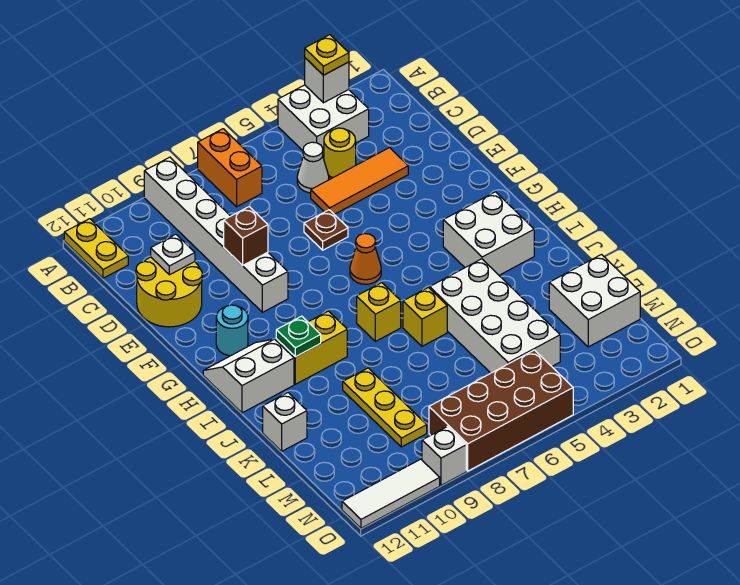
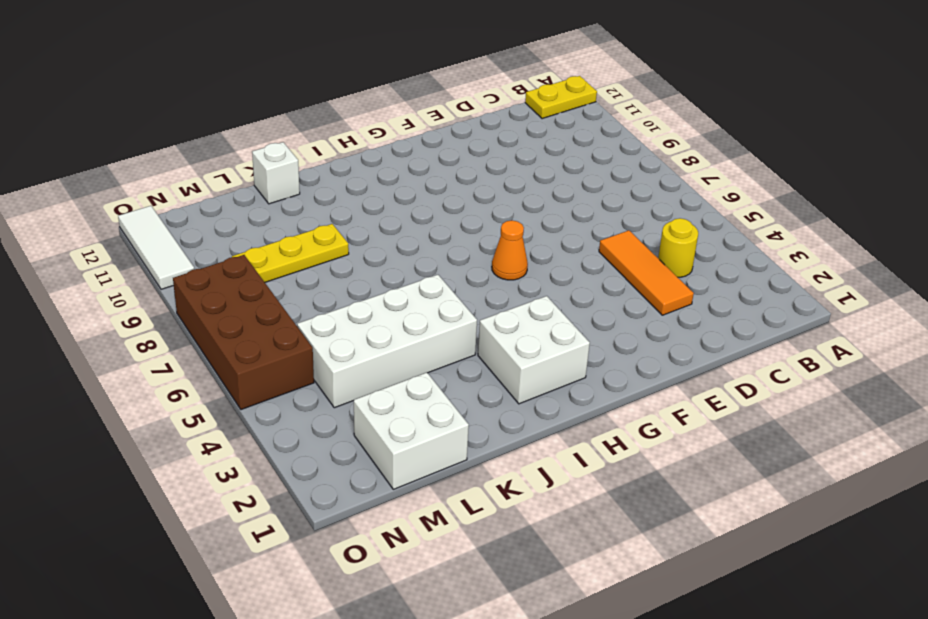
none -> white brick A3:B4 level 1
none -> orange brick A7:B7 level 1
none -> white brick A9:F9 level 1

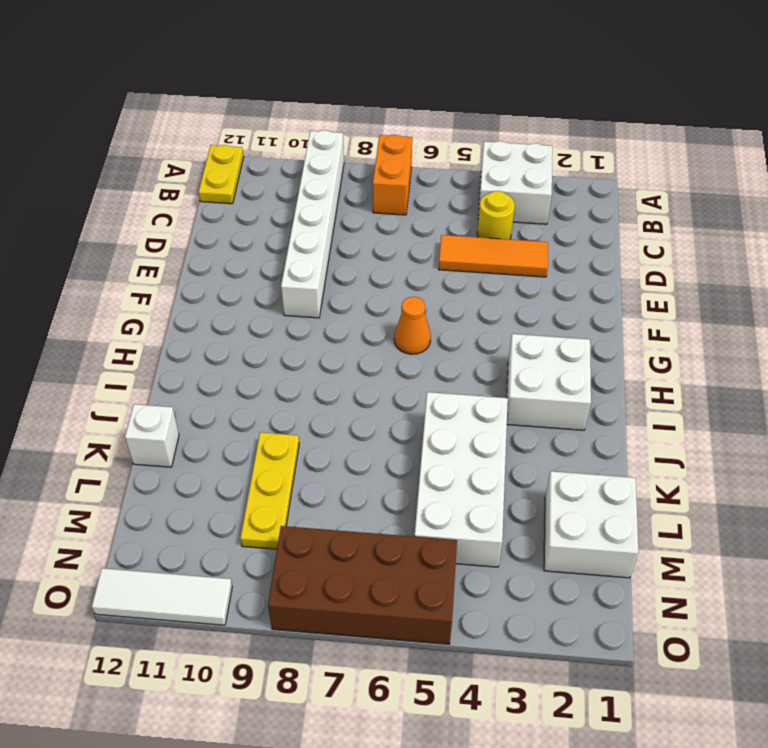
none -> white cone C5 level 1
none -> yellow round brick D11:E12 level 1
none -> brown plate E6 level 1

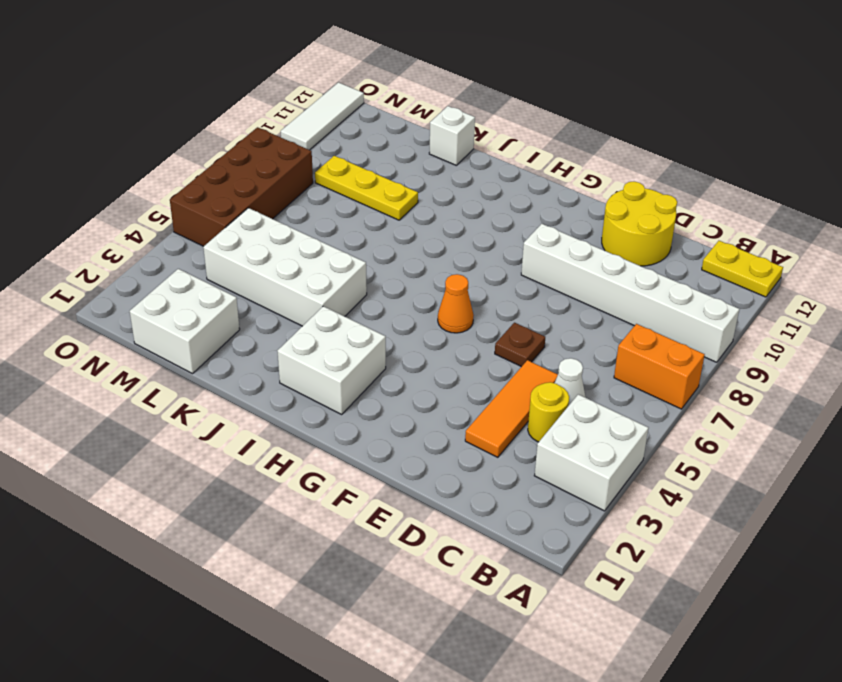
none -> cyan round brick G11 level 1
none -> white slope H11:I12 level 1 top I
none -> yellow brick I7 level 1

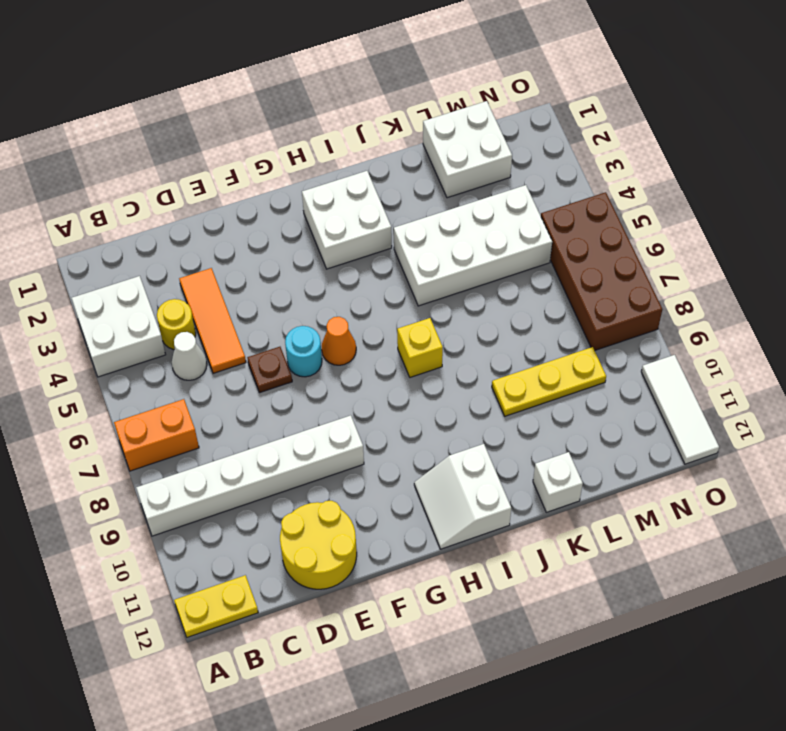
cyan round brick F6 level 1 -> cyan round brick G11 level 1
none -> yellow brick I9:I10 level 1
none -> yellow brick J6 level 1
none -> white brick O9 level 1

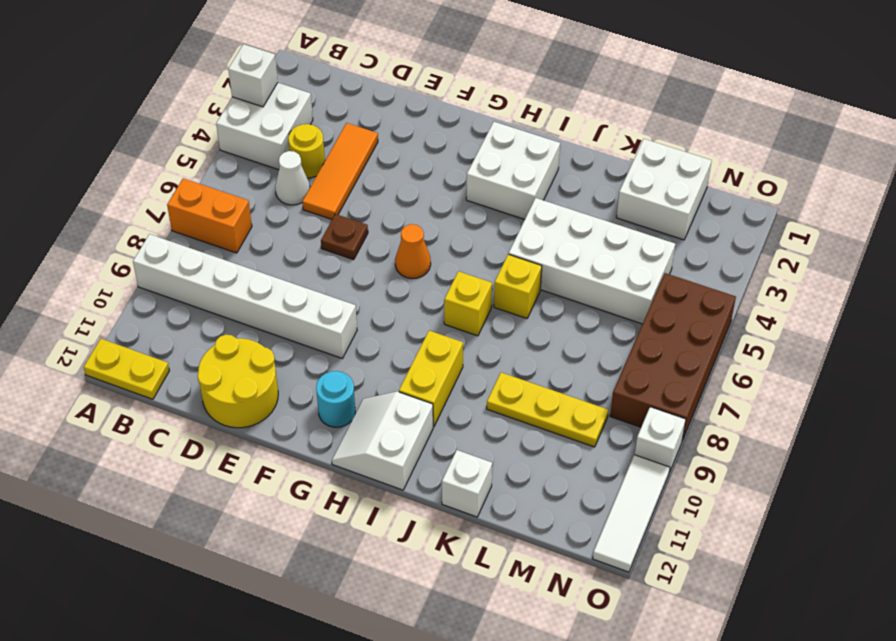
none -> white plate D11 level 2
none -> brown brick E9 level 2
none -> green plate I10 level 2

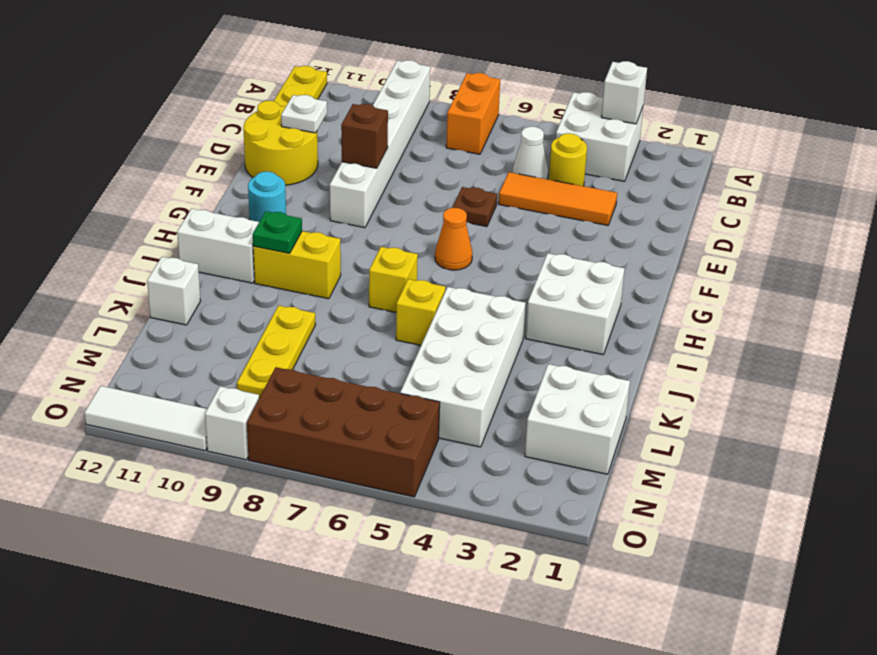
none -> yellow plate A3 level 3

